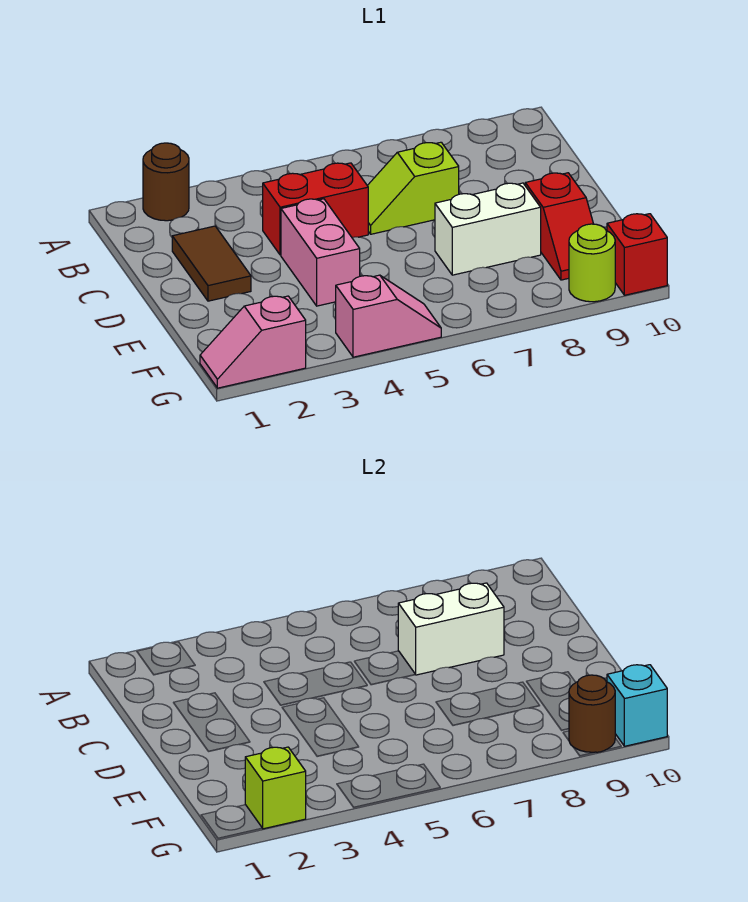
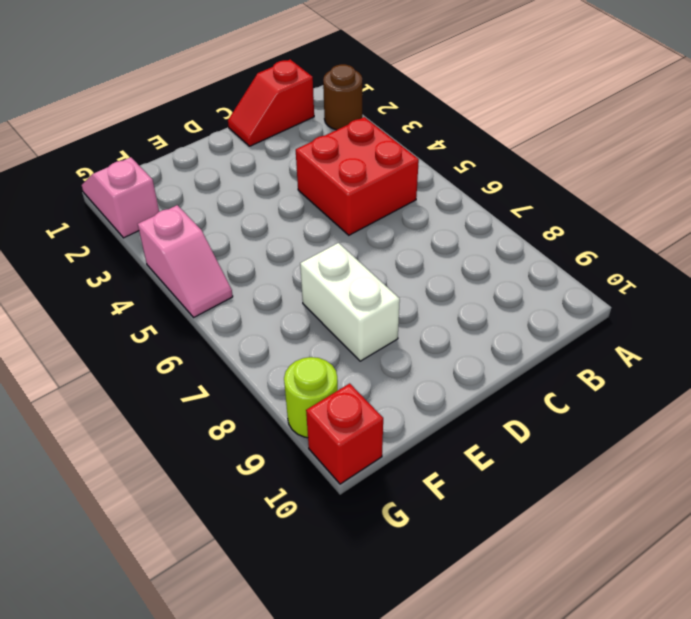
red slope B1:C1 level 1 top B -> red slope E9:F9 level 1 top E
red brick B4:C5 level 1 -> red brick C4:C5 level 1
none -> brown tile C2:D2 level 1
none -> lime slope C6:C7 level 1 top 7
none -> pink brick D4:E4 level 1

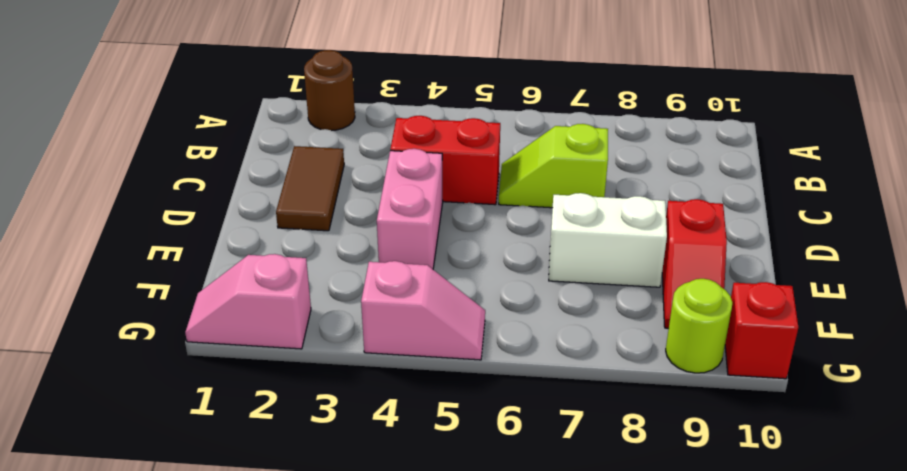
none -> white brick C7:C8 level 2
none -> lime brick G2 level 2
none -> brown round brick G9 level 2

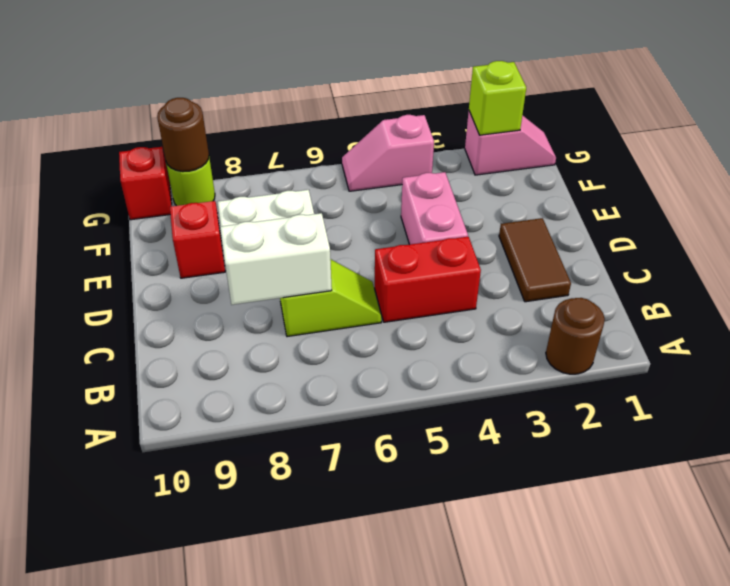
none -> cyan brick G10 level 2

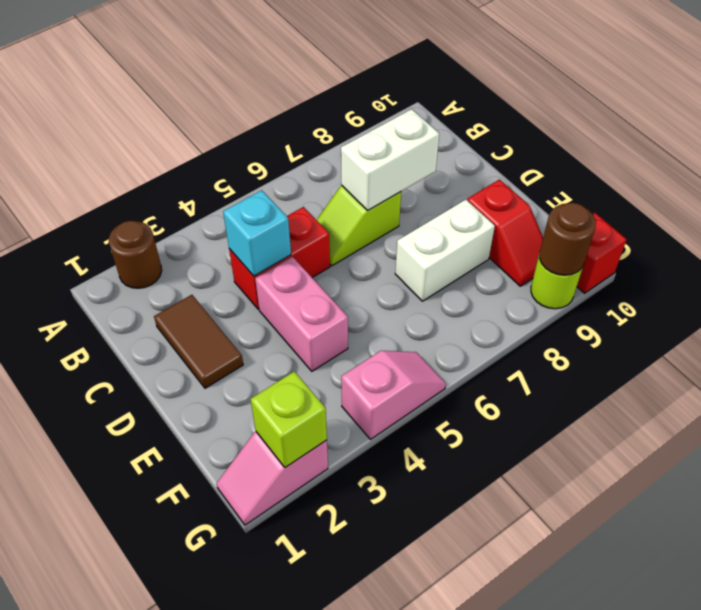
cyan brick C4 level 2 -> cyan brick G10 level 2

